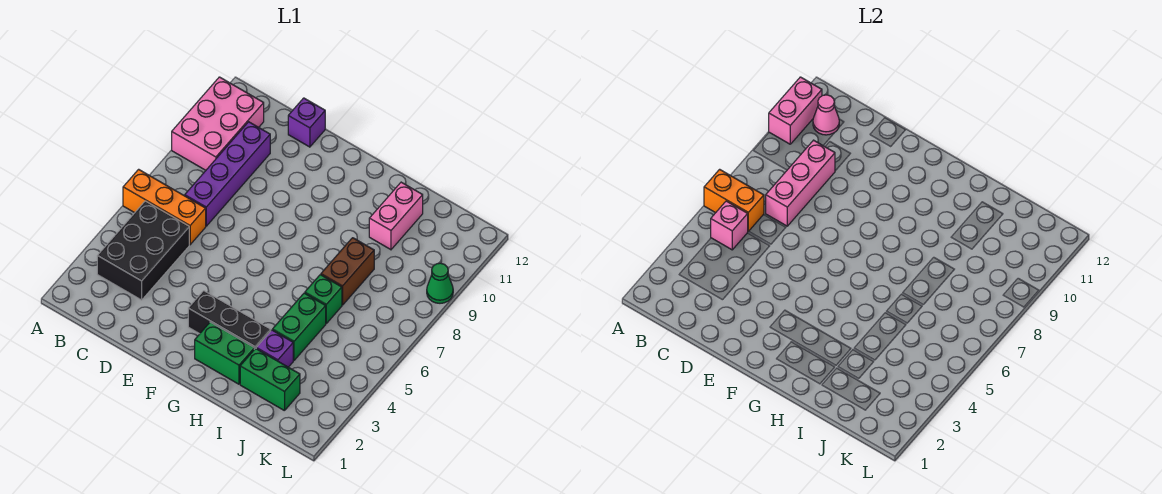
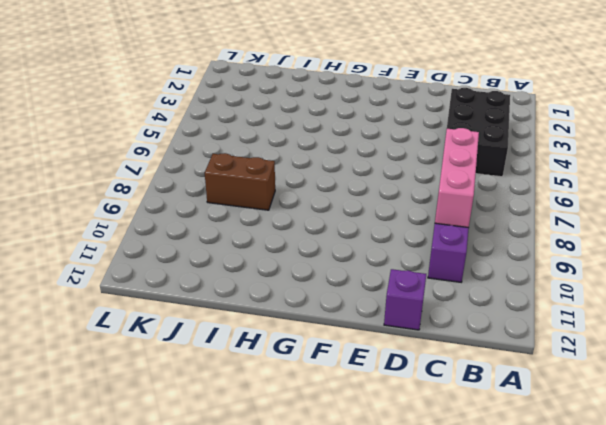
brown brick I8:J8 level 1 -> brown brick I7:I8 level 1
none -> orange brick A6:C6 level 1
none -> pink brick A9:B11 level 1
none -> black brick F3:H3 level 1

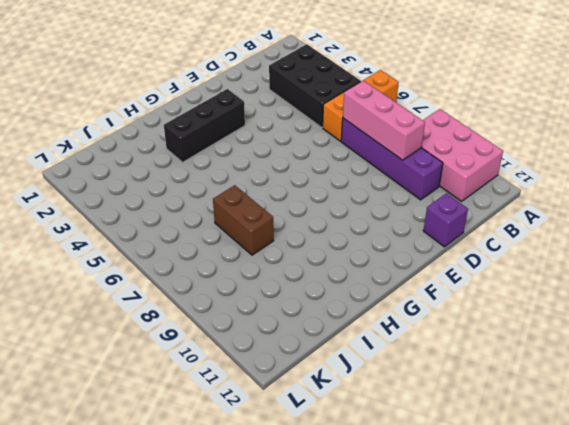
none -> green brick G2:H2 level 1
none -> green brick I2:J2 level 1
none -> purple brick I3 level 1

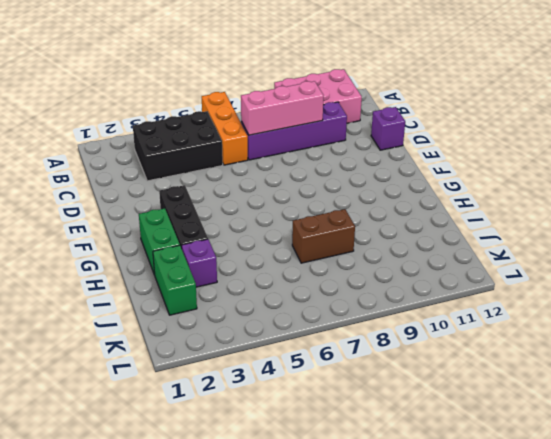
none -> green brick I4:I5 level 1
none -> green brick I6 level 1
none -> pink brick I10:I11 level 1

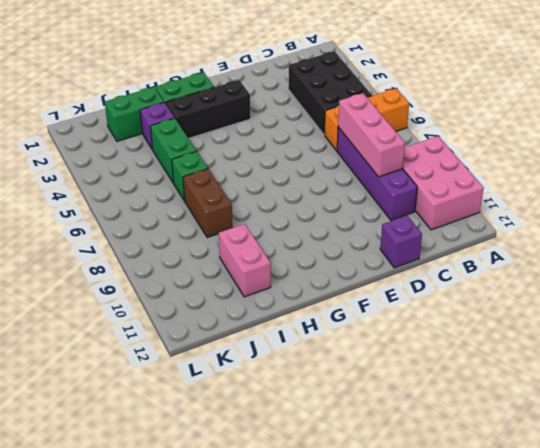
none -> green cone L9 level 1
none -> orange brick A6:B6 level 2
none -> pink brick A10:A11 level 2

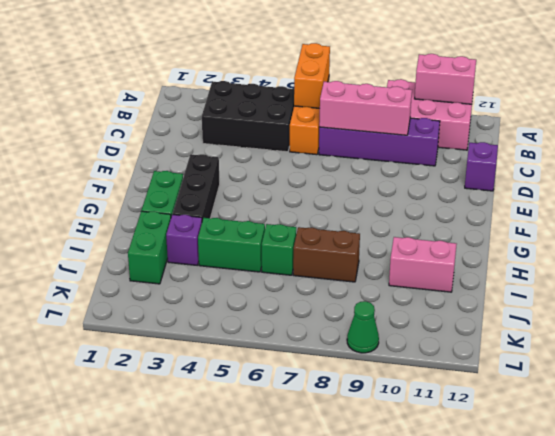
none -> pink brick B5 level 2
none -> pink cone B11 level 2

